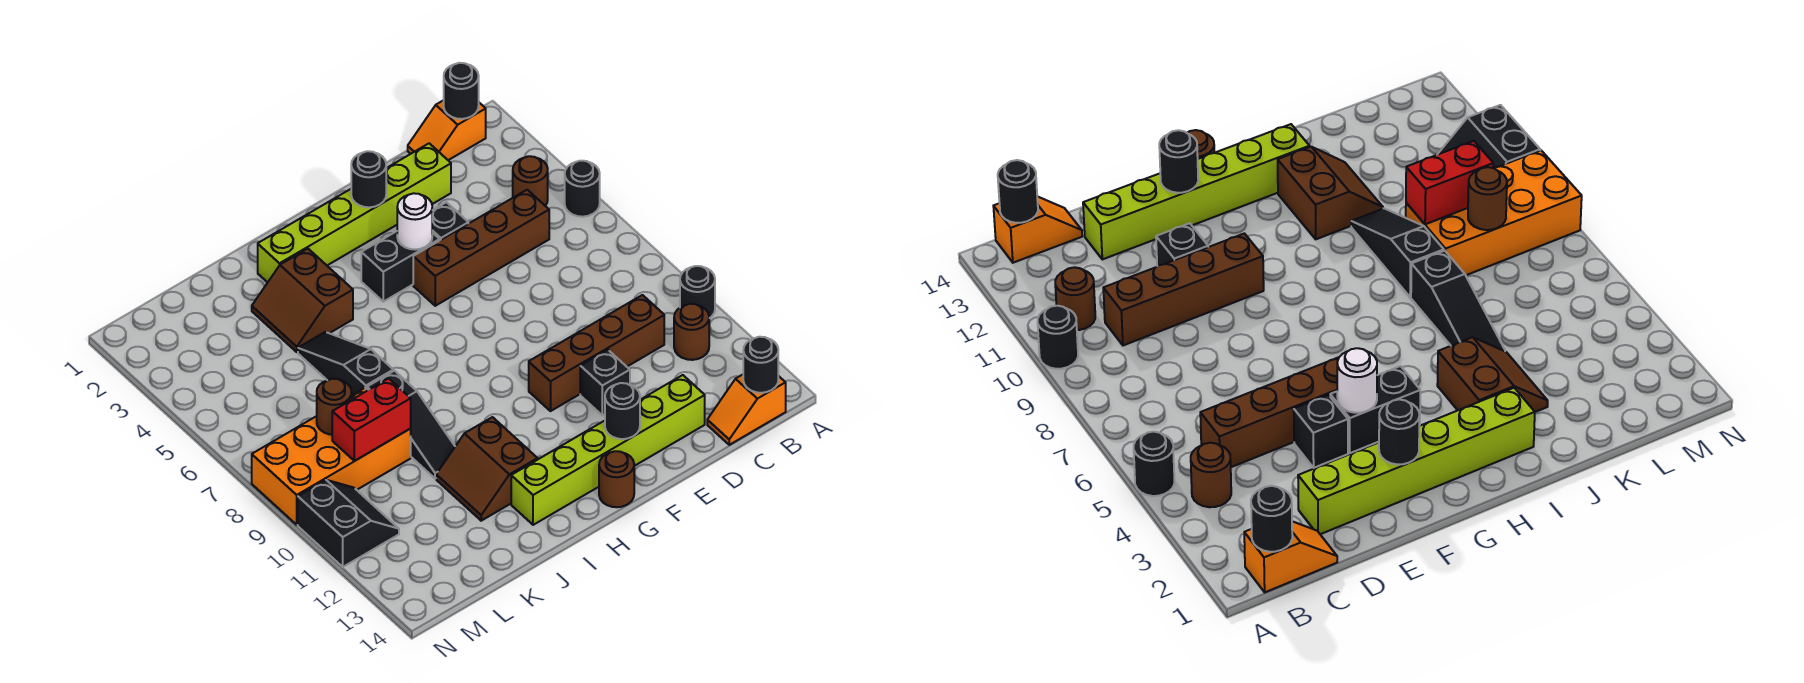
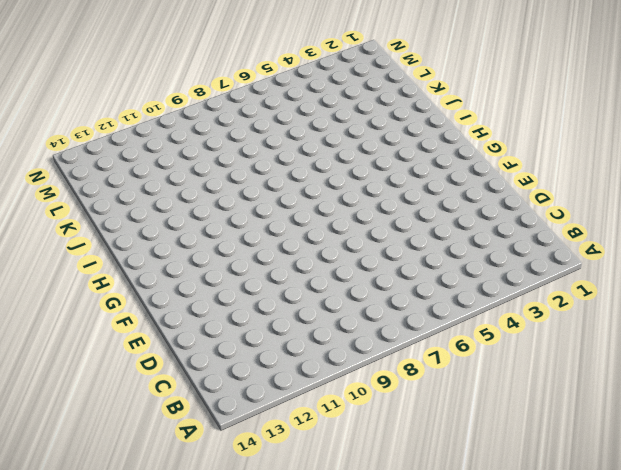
none -> black round brick A5 level 1
none -> black round brick A10 level 1
none -> orange slope B1:C1 level 1 top B

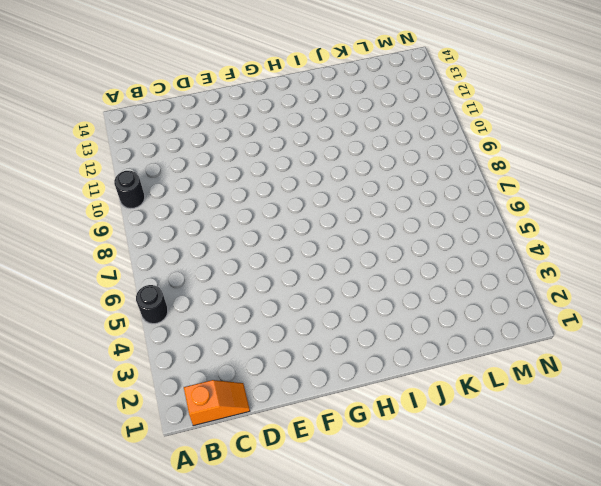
none -> brown round brick B4 level 1
none -> brown round brick B11 level 1
none -> orange slope B14:C14 level 1 top B

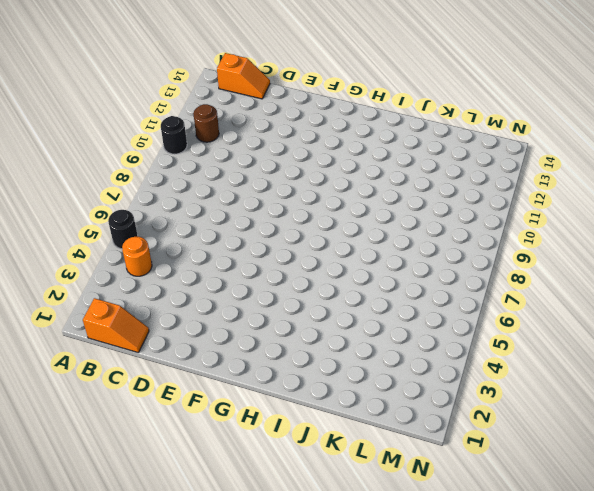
orange round brick B4 level 1 -> brown round brick B4 level 1
none -> brown brick C5:F5 level 1
none -> brown brick C10:F10 level 1
none -> lime brick D2:I2 level 1

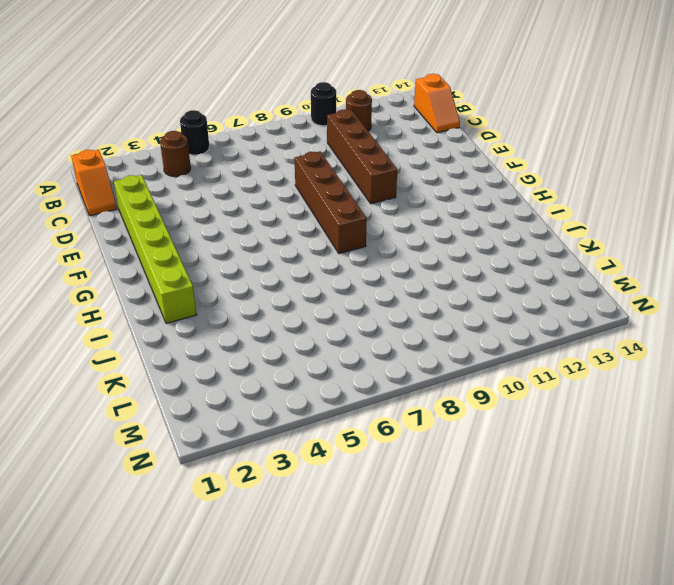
brown brick E8:H8 level 1 -> brown brick C5:F5 level 1
none -> lime brick D13:I13 level 1
none -> black brick E4 level 1
none -> black brick E11 level 1

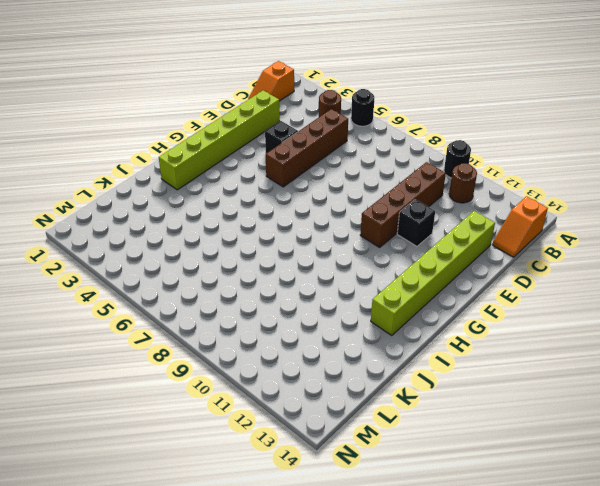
none -> black brick F4:G4 level 1
none -> brown round brick G14 level 1
none -> brown slope I3:J4 level 1 top I

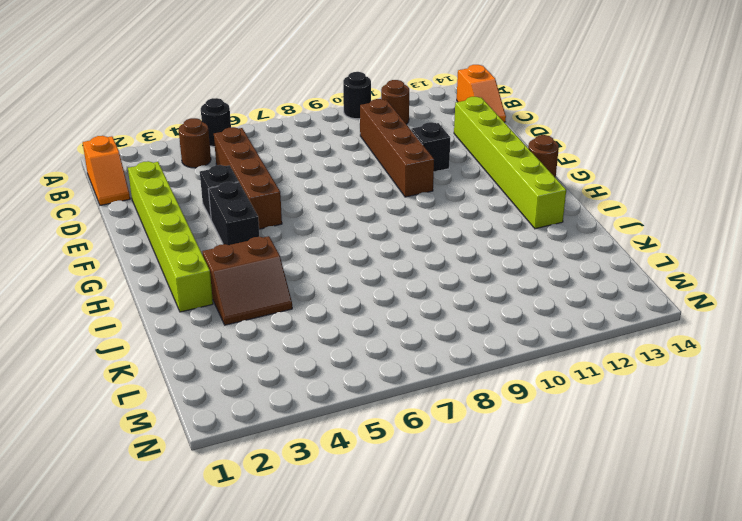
none -> brown slope I11:J12 level 1 top I
none -> black slope J5:J7 level 1 top 7
none -> black slope J8:J10 level 1 top 8

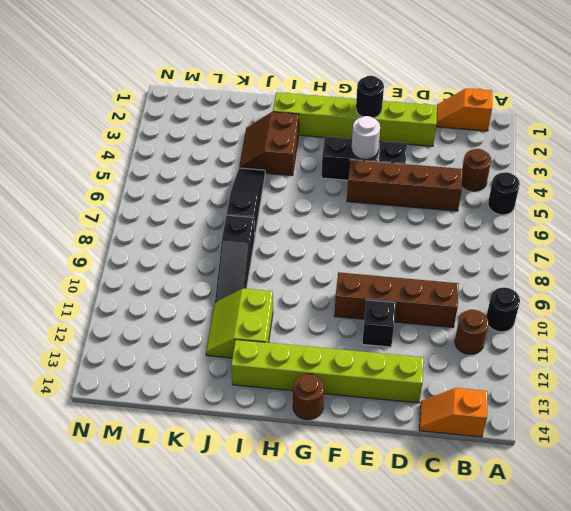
lime slope I11:J12 level 1 top I -> brown slope I11:J12 level 1 top I
none -> orange brick K8:N9 level 1
none -> black slope M10:N11 level 1 top N
none -> black round brick B1 level 2

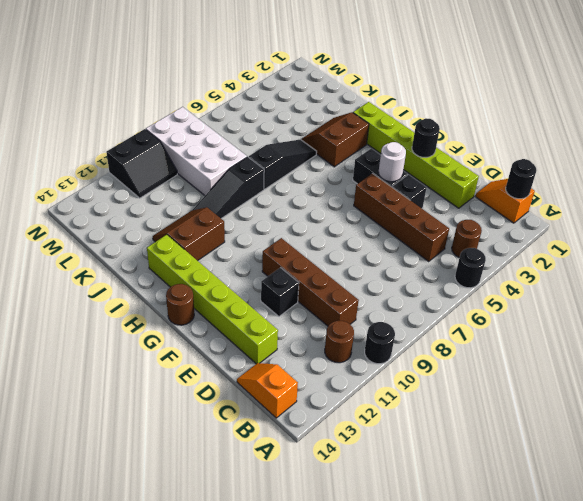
white brick K8:N9 level 1 -> orange brick K8:N9 level 1
none -> black round brick B14 level 2
none -> black round brick F13 level 2
none -> red brick K9:L9 level 2

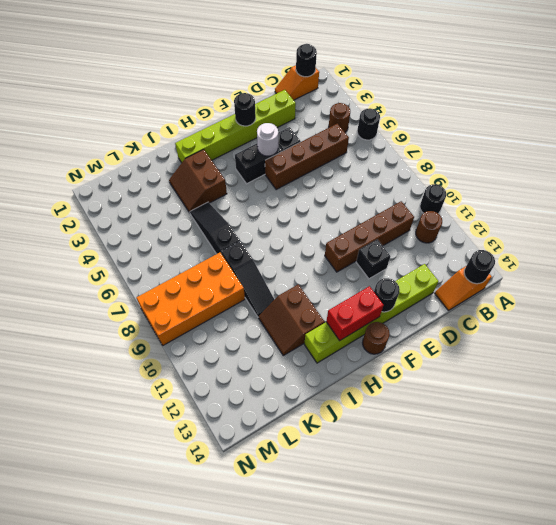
red brick G13:H13 level 2 -> red brick K9:L9 level 2
none -> black slope M10:N11 level 1 top N
none -> brown round brick L8 level 2

